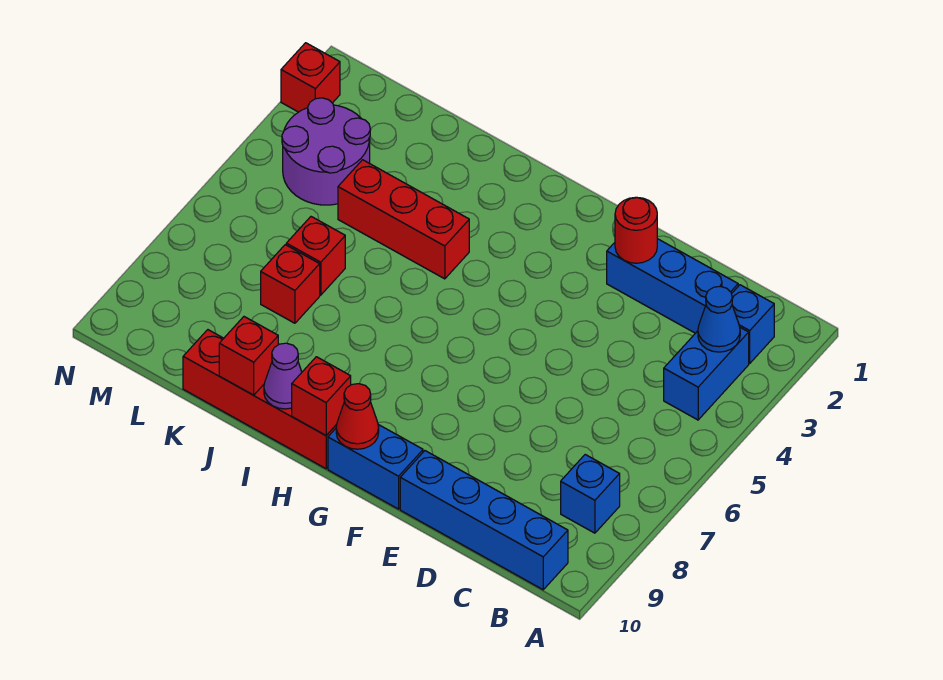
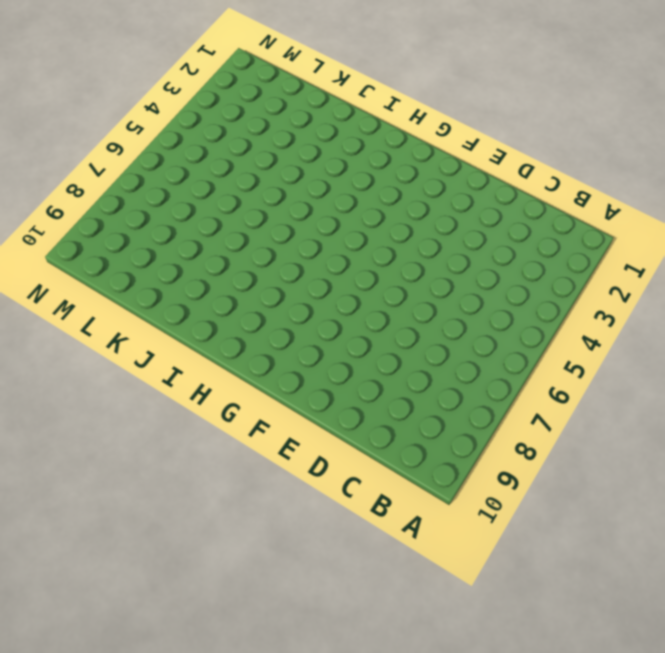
none -> blue brick B2 level 1
none -> blue brick B3:B4 level 1
none -> blue brick B8 level 1

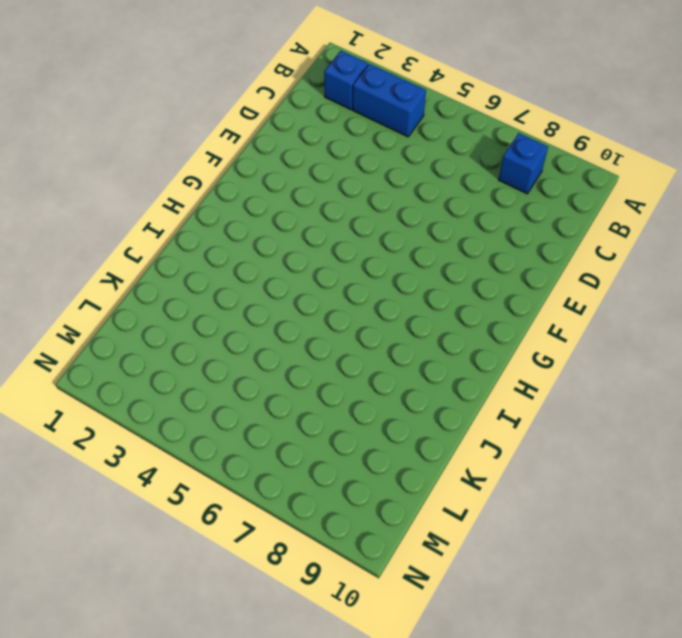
none -> blue brick B10:E10 level 1
none -> blue brick C2:E2 level 1
none -> blue brick F10:G10 level 1

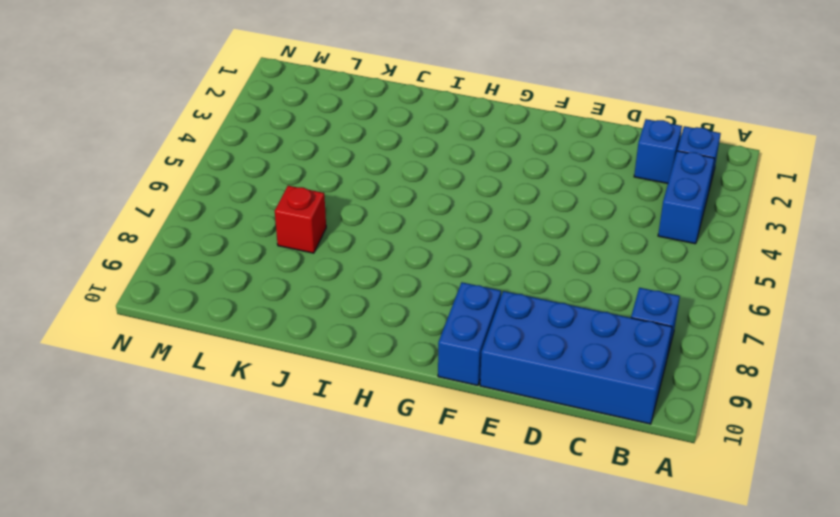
blue brick B9:E10 level 1 -> blue brick B10:E10 level 1
blue brick C2 level 1 -> blue brick C2:E2 level 1
blue brick F9:F10 level 1 -> blue brick F10:G10 level 1
none -> red brick H10:K10 level 1
none -> red brick I4:K4 level 1
none -> red brick K6 level 1

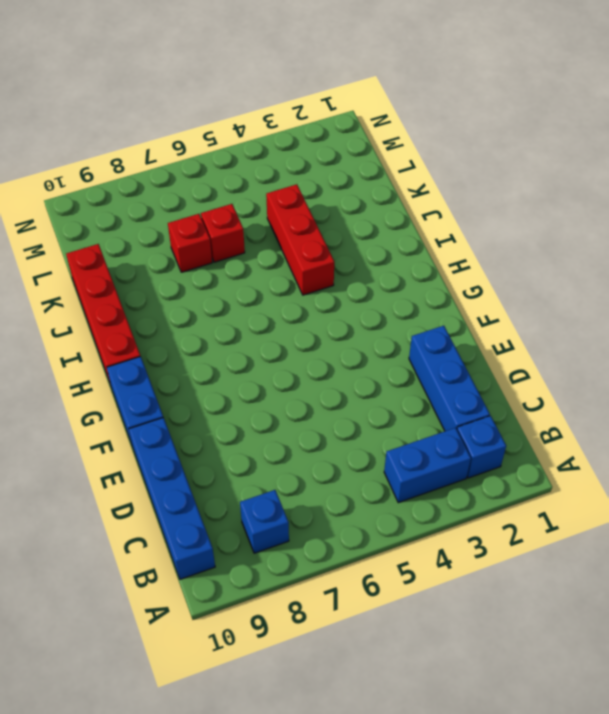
none -> purple round brick L3:M4 level 1
none -> red brick N2 level 1
none -> blue cone B3 level 2

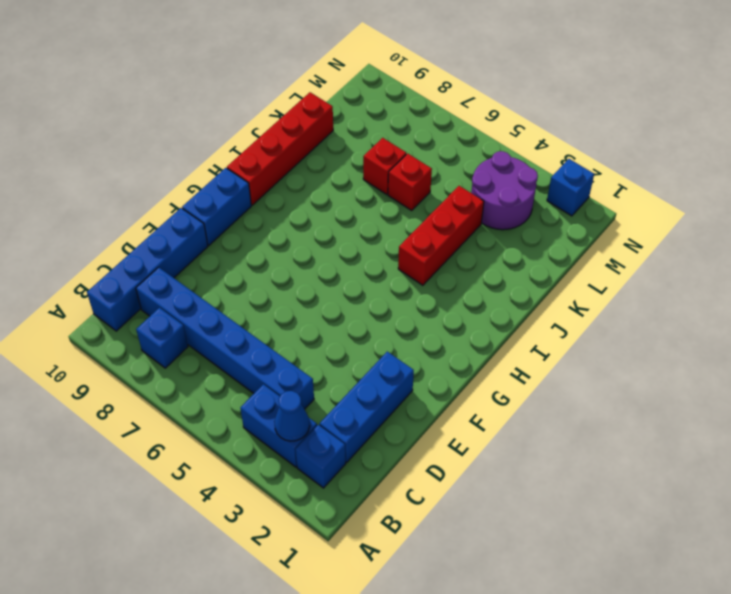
blue brick C4:C9 level 1 -> none
blue brick N2 level 1 -> red brick N2 level 1
none -> red round brick E2 level 2
none -> red cone G10 level 2
none -> red brick H10 level 2

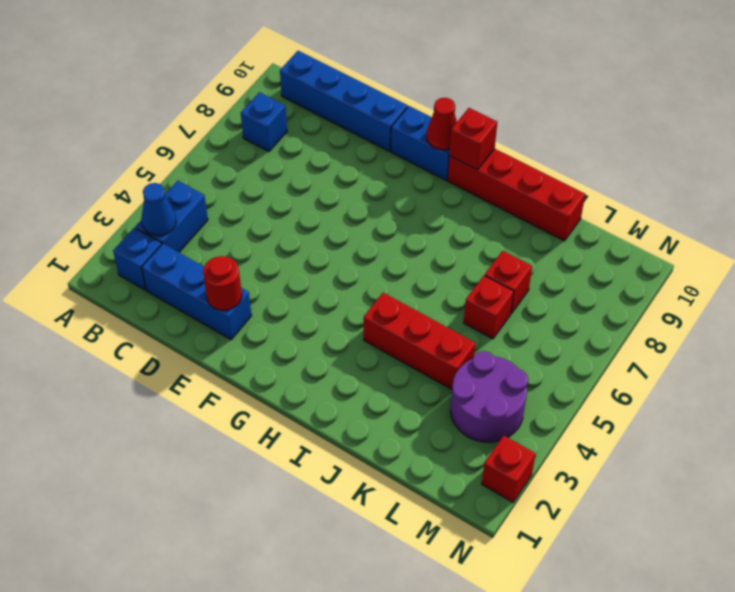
none -> purple cone I10 level 2
none -> red brick J10 level 2

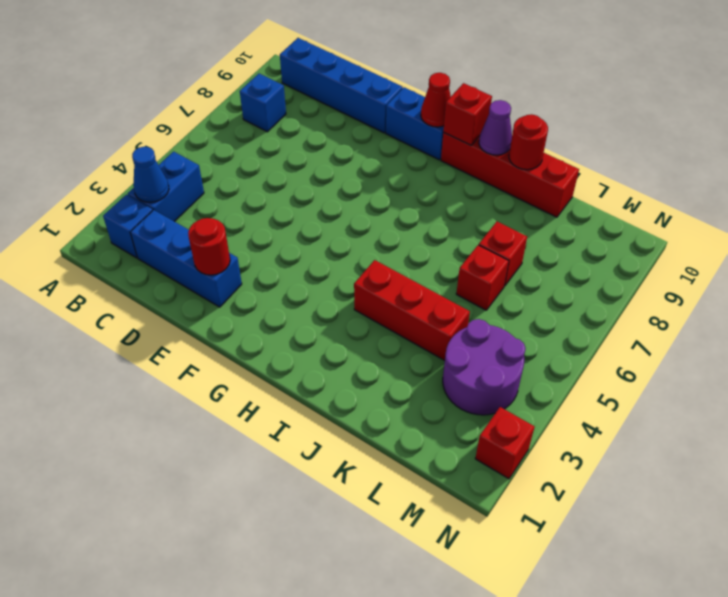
red round brick J10 level 2 -> red brick J10 level 2

